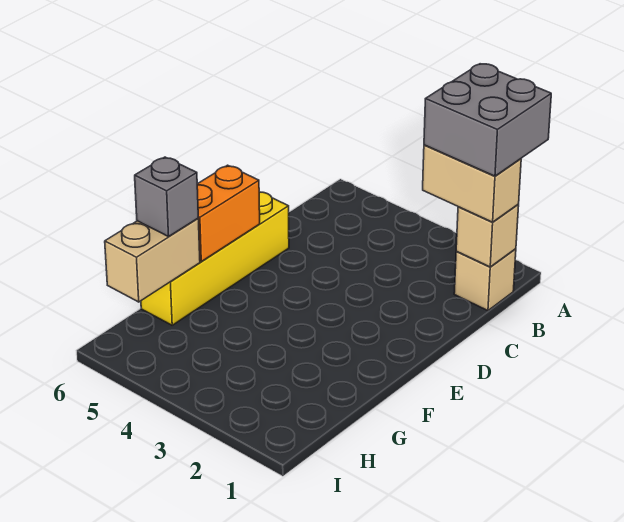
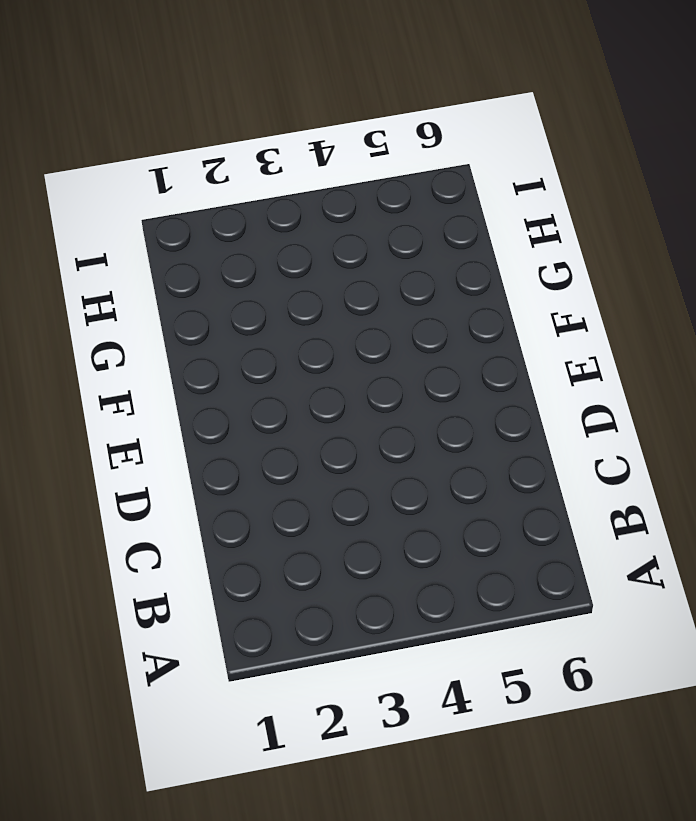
none -> tan brick B1 level 1
none -> yellow brick D6:G6 level 1

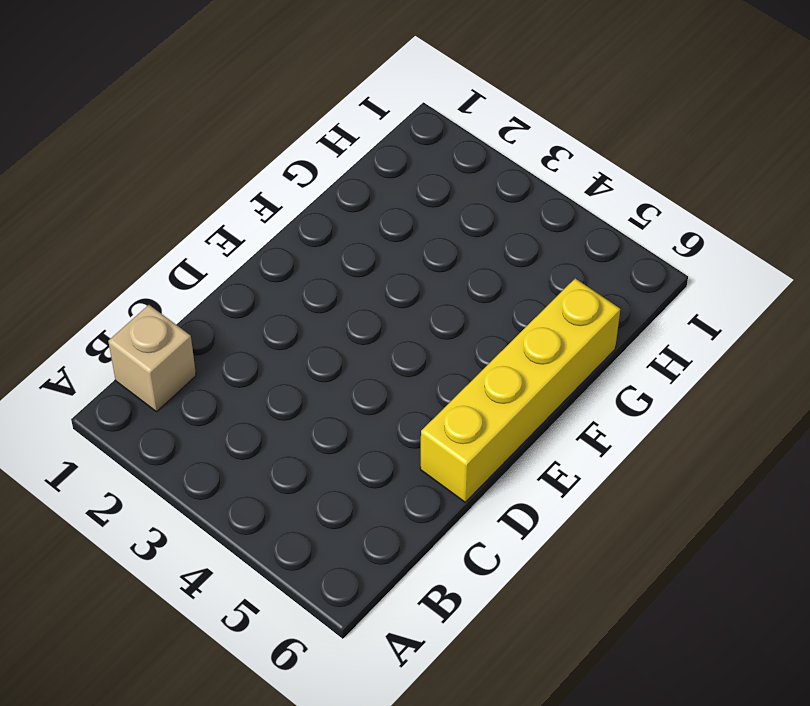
none -> tan brick B1 level 2
none -> orange brick E6:F6 level 2

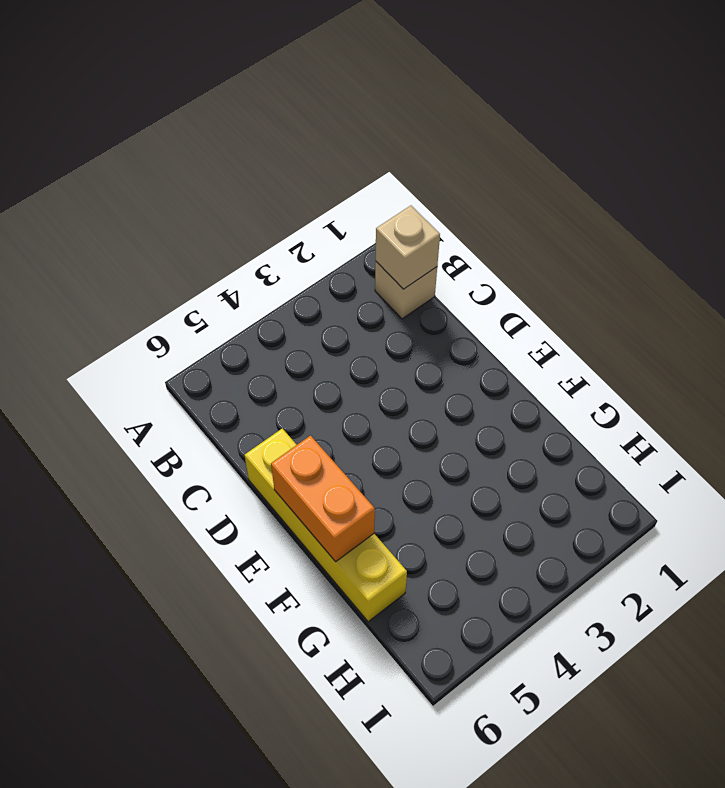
none -> tan brick G6:H6 level 2
none -> tan brick B1:B2 level 3

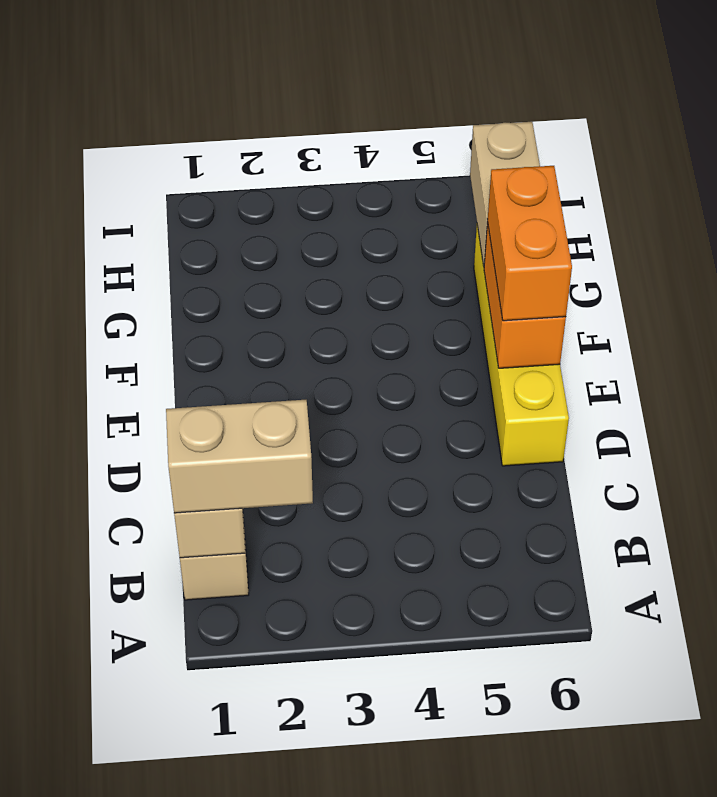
orange brick E6:F6 level 3 -> none
none -> grey brick G6 level 3
none -> grey brick A1:B2 level 4

